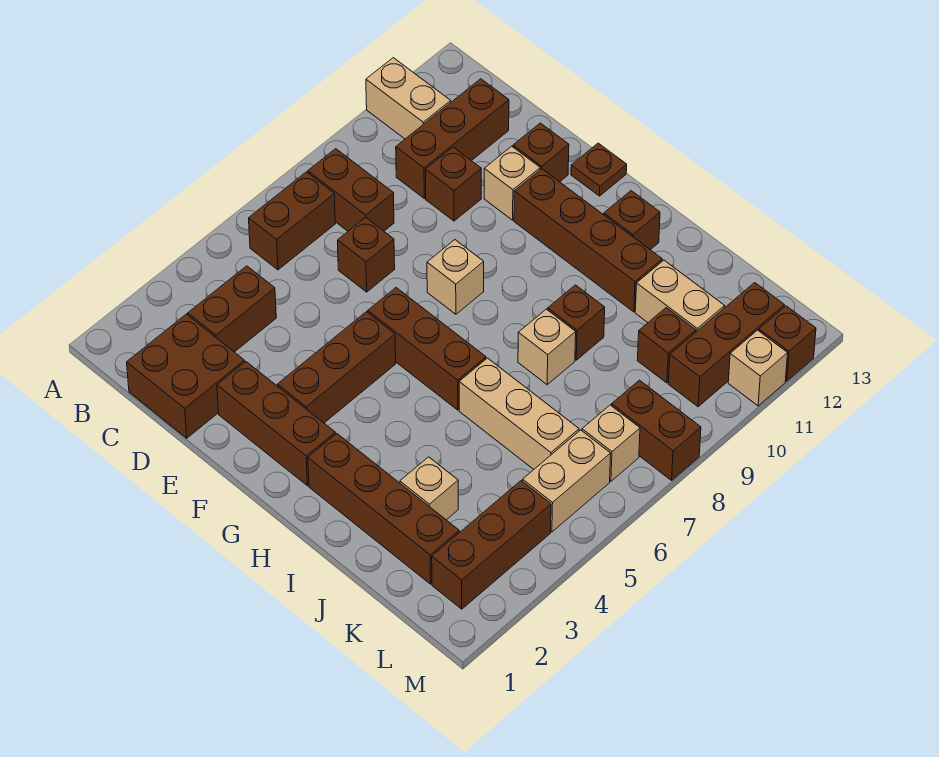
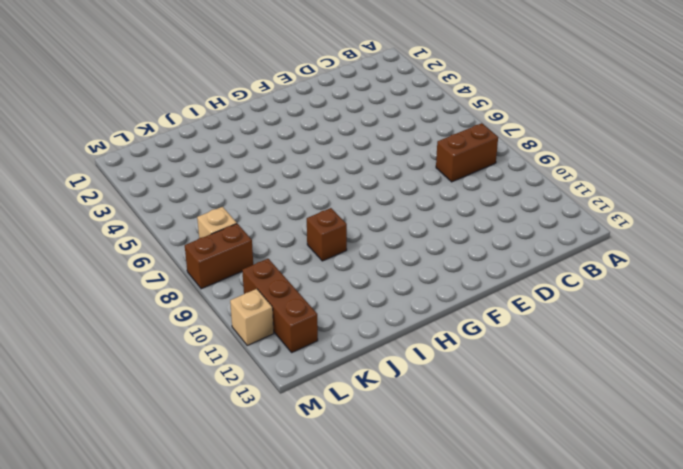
none -> tan brick A11:B11 level 1
none -> brown brick B6:B7 level 1
none -> brown brick C1:D2 level 1
none -> brown brick C3:C4 level 1

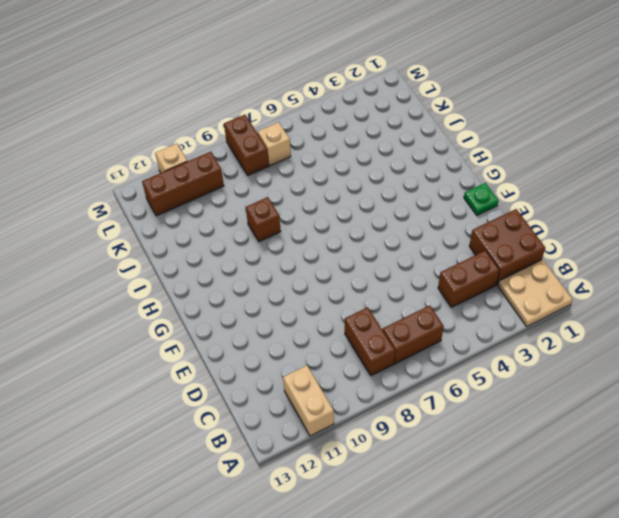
tan plate A1:B2 level 1 -> none
green plate F1 level 1 -> none
none -> brown brick C10:C12 level 1
none -> brown brick D7 level 1
none -> brown brick D10 level 1
none -> brown brick E2:G2 level 1

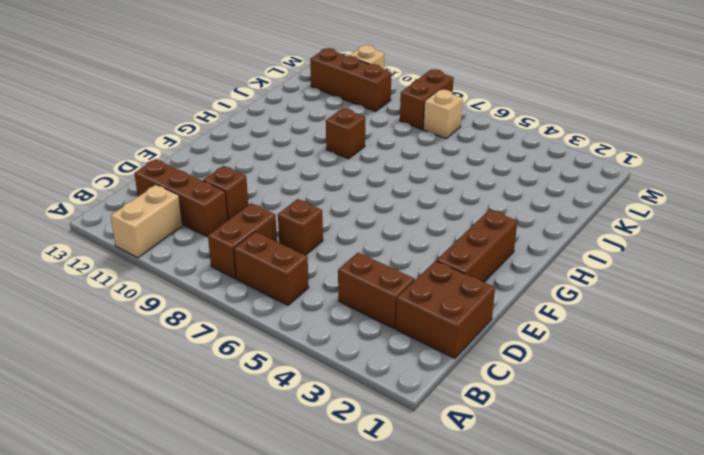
none -> tan brick E11 level 1
none -> brown brick E12 level 1
none -> brown brick F3:F5 level 1
none -> brown brick F6:H6 level 1

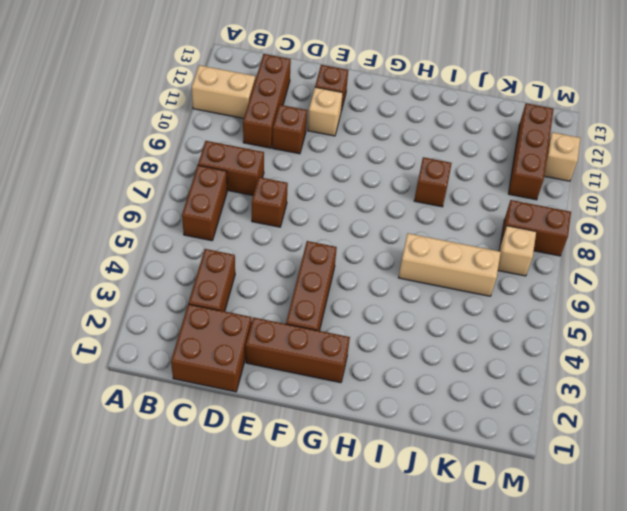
none -> brown brick F6:H6 level 1
none -> tan brick F8 level 1
none -> brown brick F11:I11 level 1
none -> brown plate F13 level 1

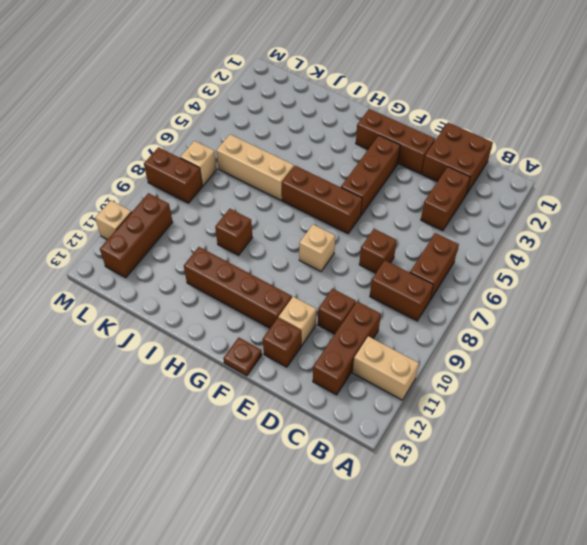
none -> brown brick H2:K2 level 1
none -> brown brick H12 level 1
none -> tan brick I8 level 1
none -> tan brick J3 level 1

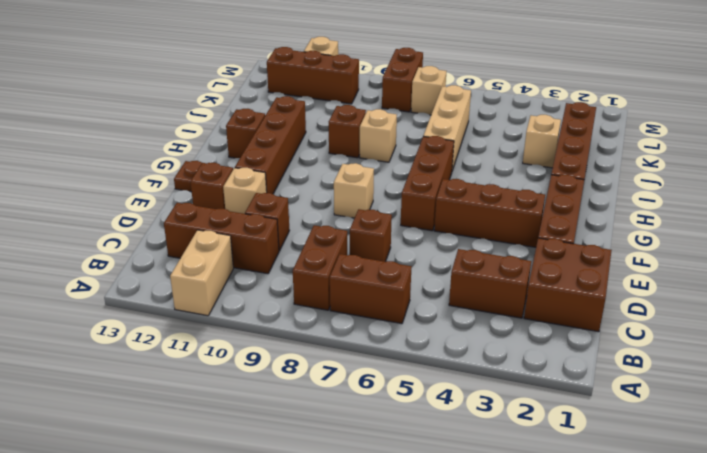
none -> tan brick J11:K11 level 1
none -> brown brick K10 level 1
none -> brown brick L2:L4 level 1
none -> tan brick L5:L6 level 1

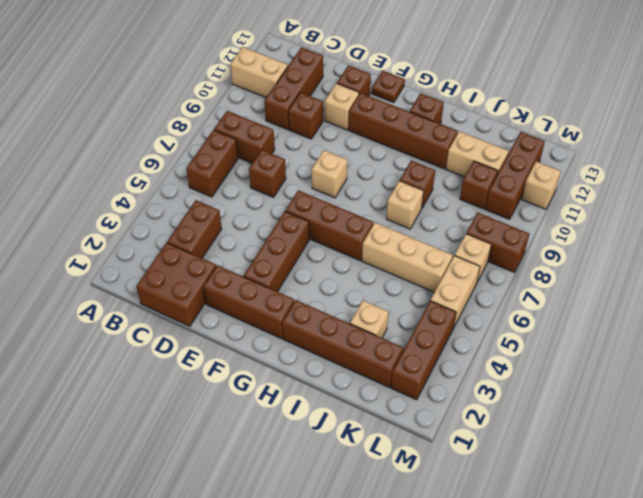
none -> brown brick M12 level 1

